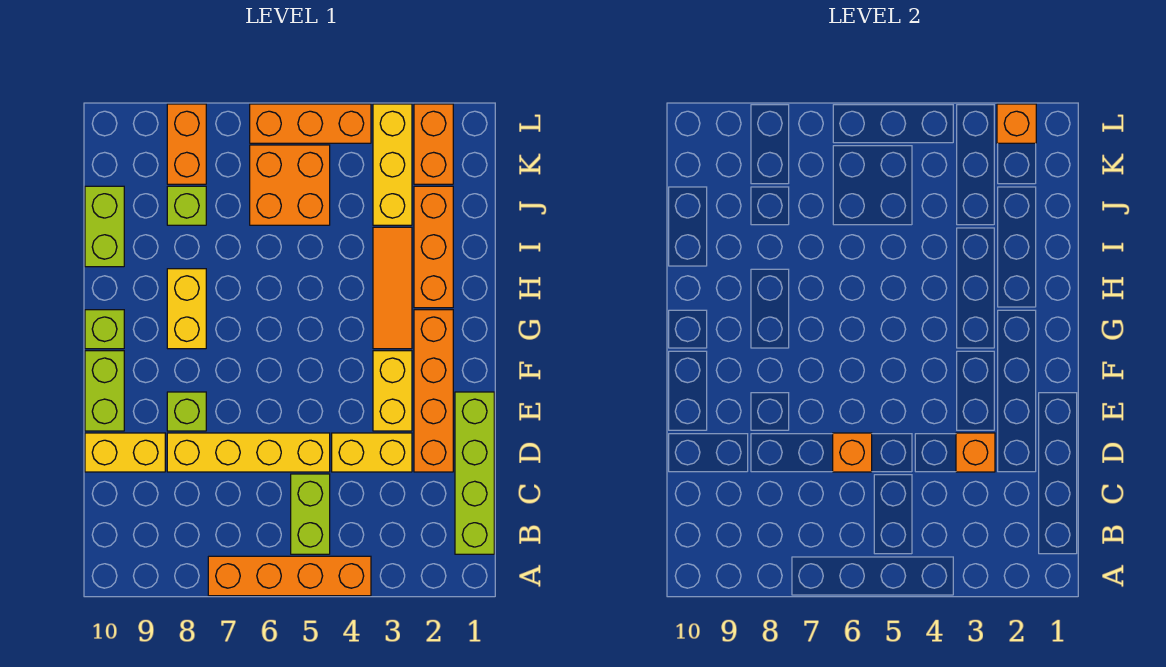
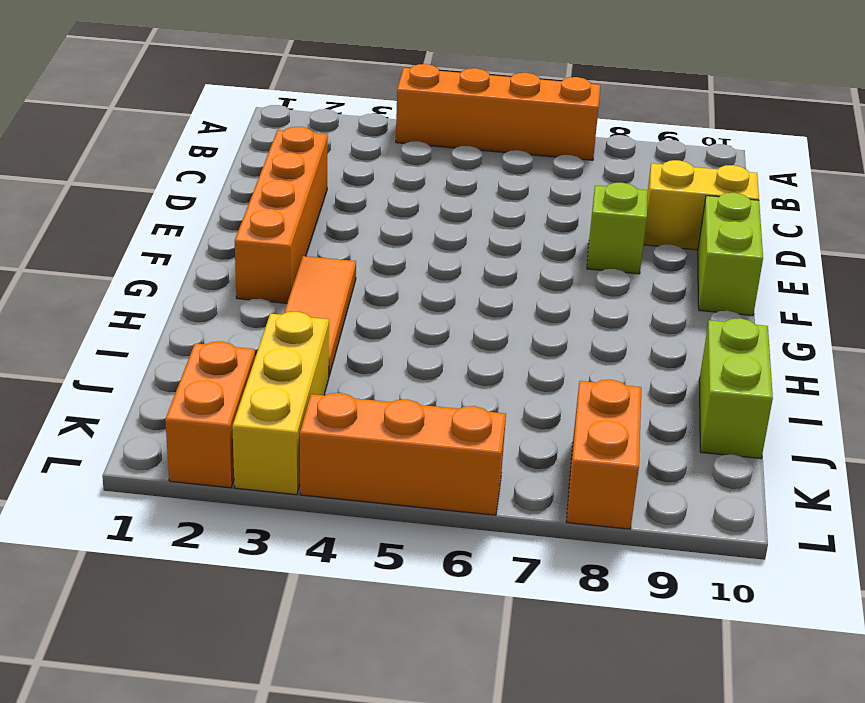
none -> lime brick B1:E1 level 1
none -> lime brick B5:C5 level 1
none -> yellow brick D3:D4 level 1

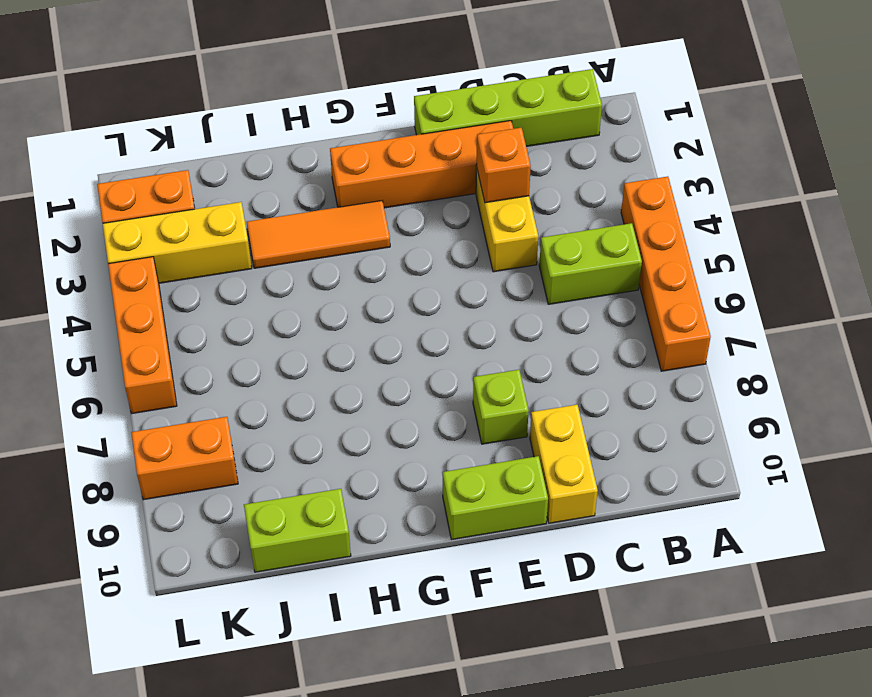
none -> yellow brick D5:D8 level 1
none -> yellow brick E3:F3 level 1
none -> yellow brick G8:H8 level 1

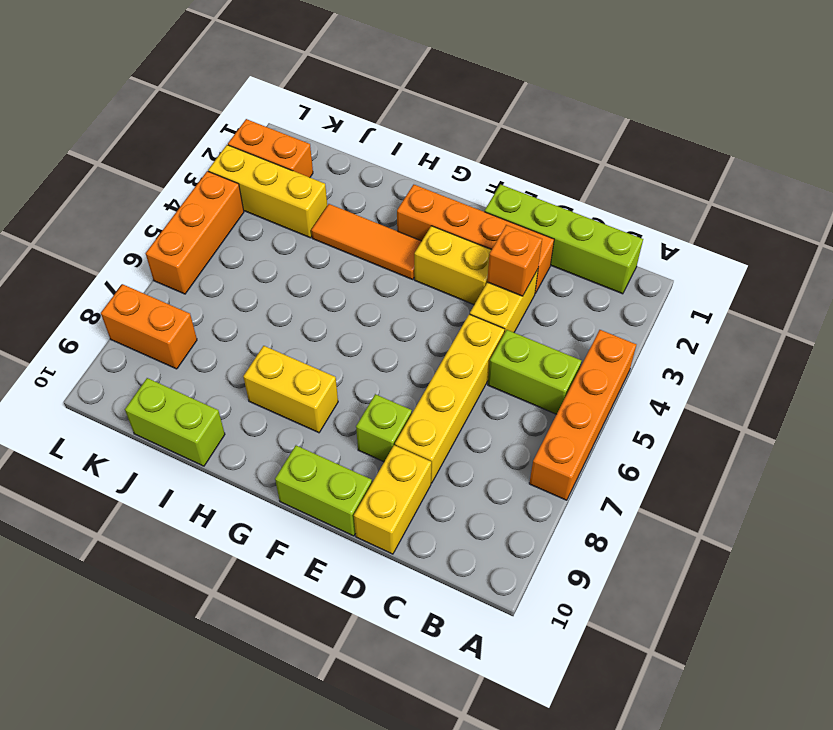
none -> lime brick G10 level 1
none -> orange brick H2:J2 level 1
none -> orange brick J5:K6 level 1

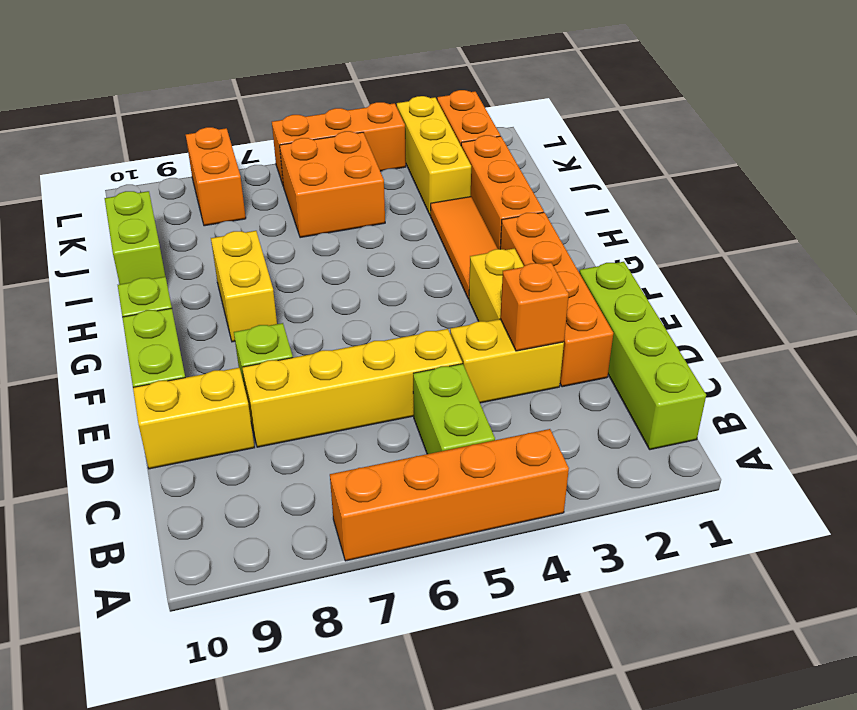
none -> lime brick J8 level 1
none -> orange brick D6 level 2
none -> orange brick L2 level 2

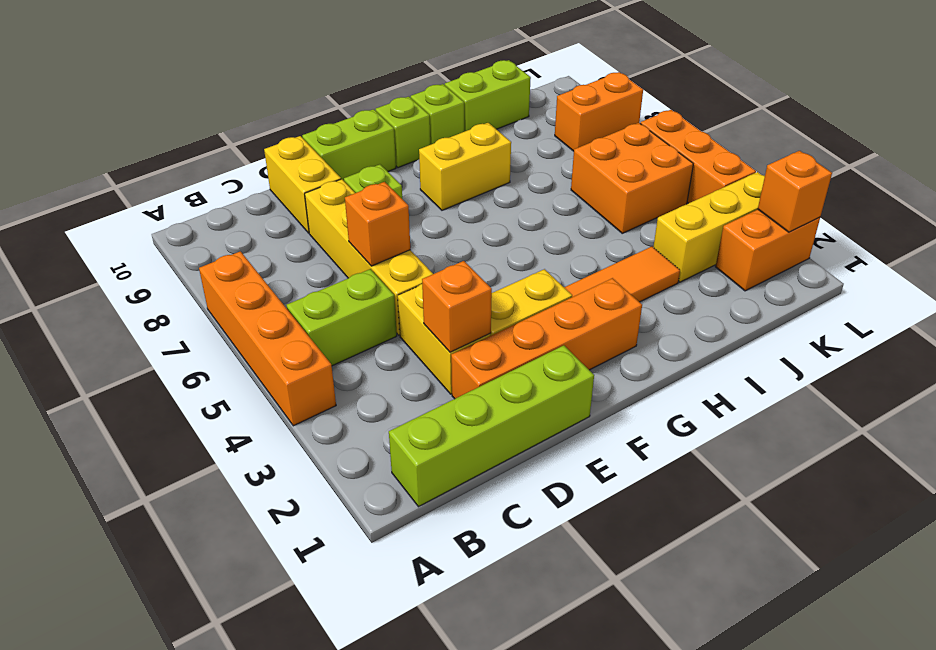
lime brick H10 level 1 -> lime brick J8 level 1
none -> orange brick H2:J2 level 1

